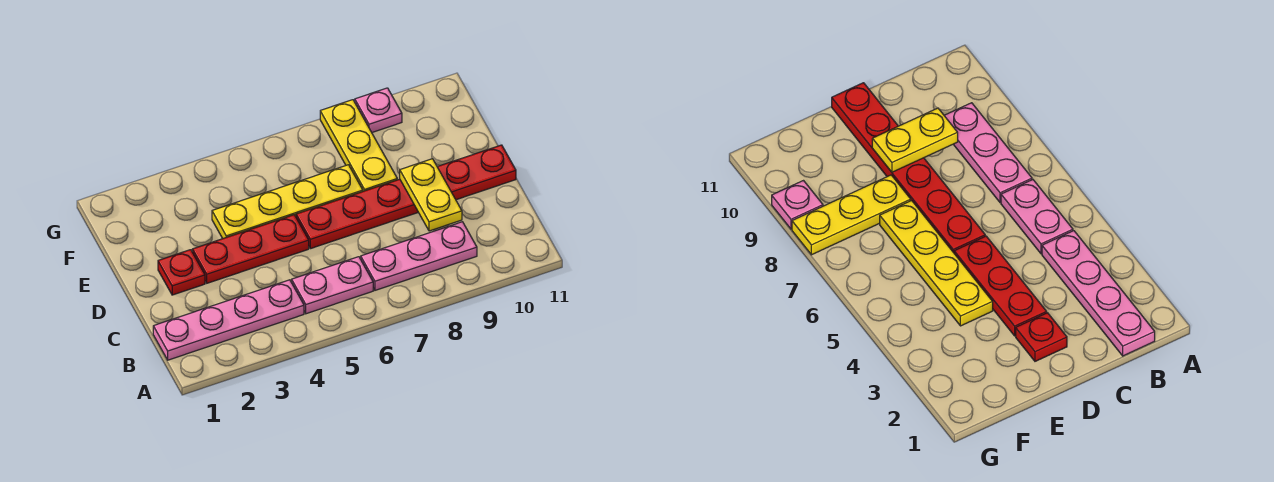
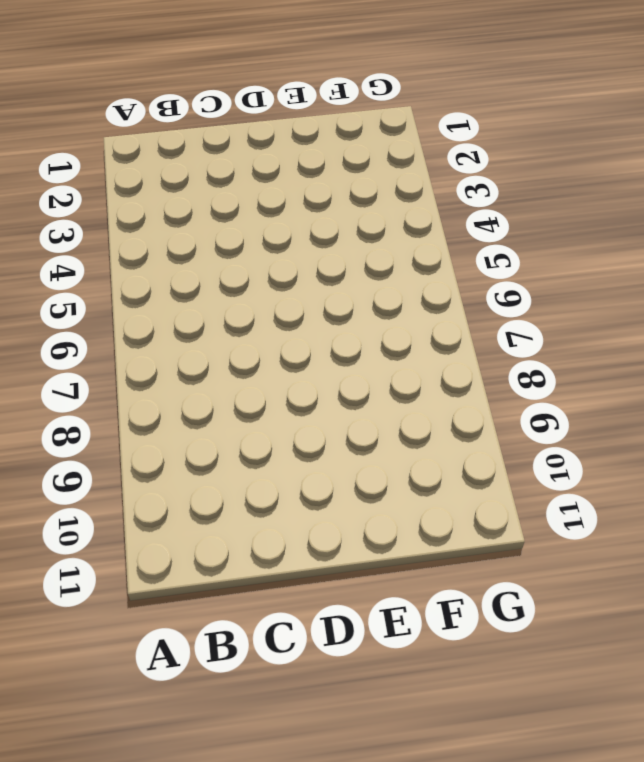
none -> pink plate B1:B4 level 1
none -> pink plate B5:B6 level 1

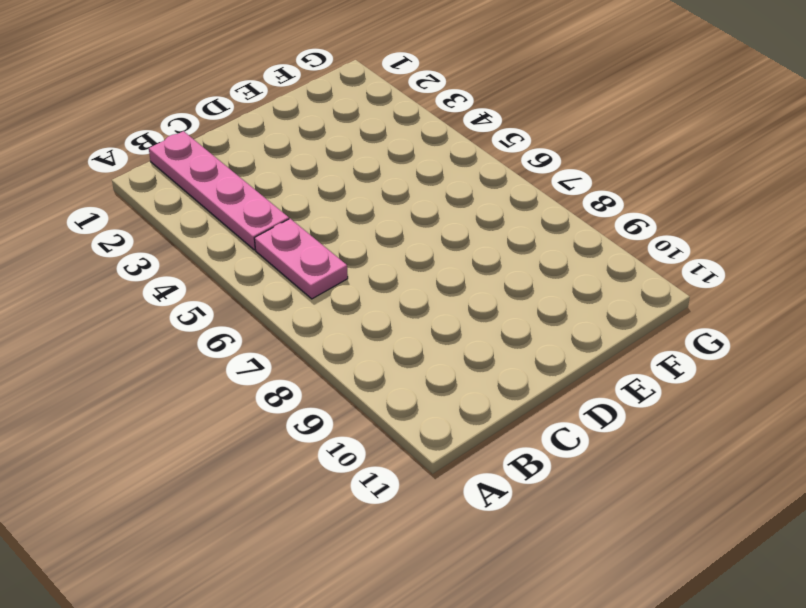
none -> pink plate B7:B9 level 1
none -> red plate D2 level 1

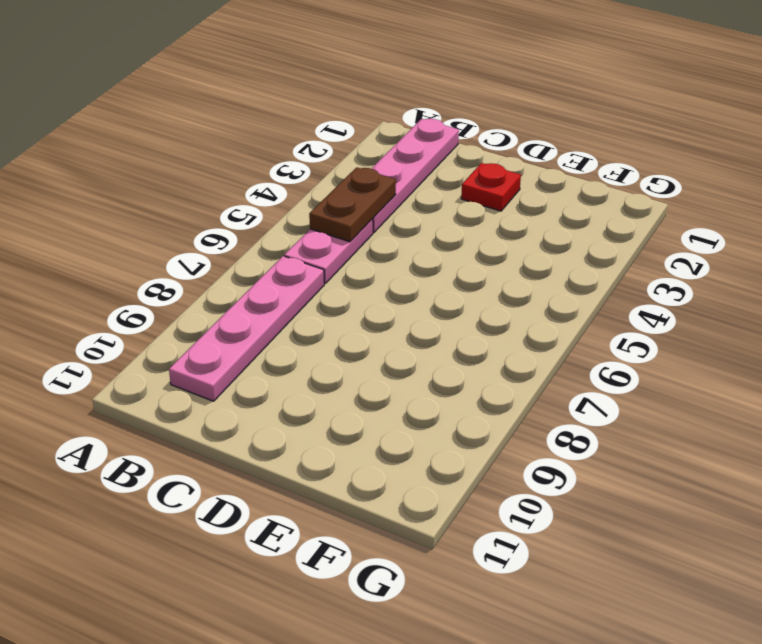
brown plate B4:B5 level 2 -> none
pink plate B7:B10 level 1 -> pink plate B7:B9 level 1
none -> red plate D3:D5 level 1
none -> red plate D6:D11 level 1

